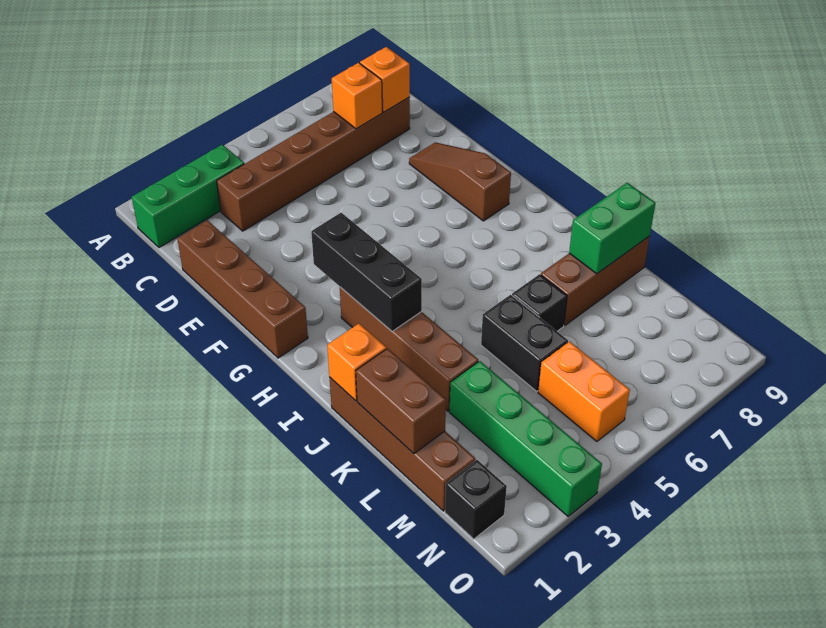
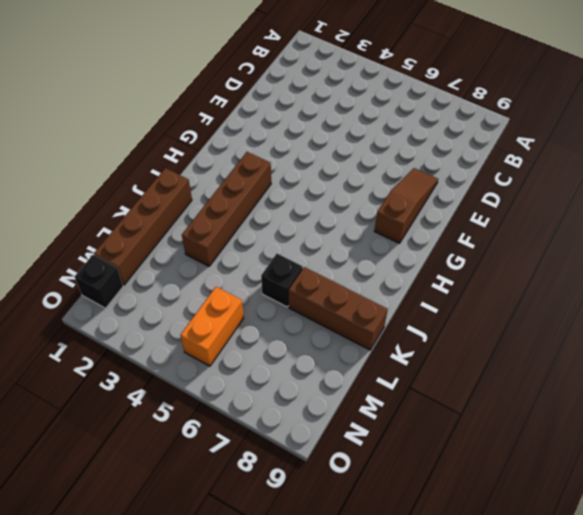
none -> green brick B1:B3 level 1
none -> brown brick C3:C8 level 1
none -> brown brick D1:G1 level 1

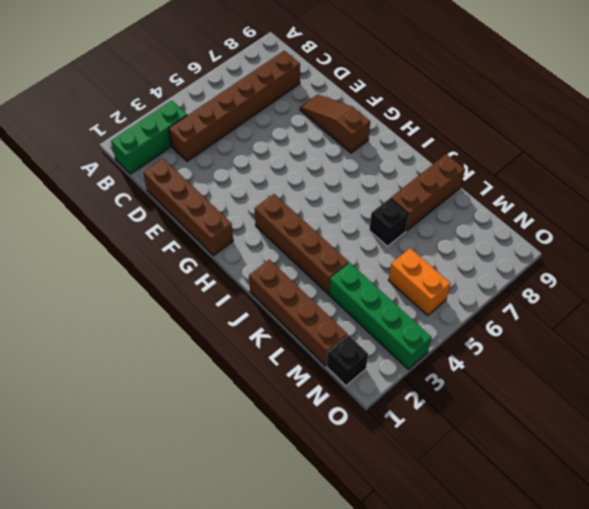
none -> black brick K5:L5 level 1
none -> orange brick C7 level 2
none -> orange brick C8 level 2

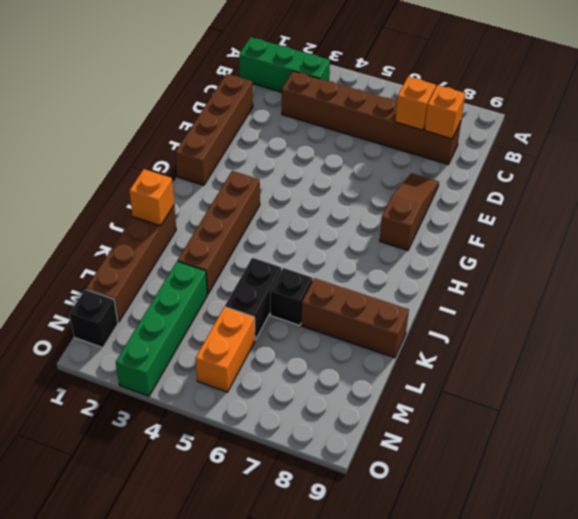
none -> black brick G3:I3 level 2
none -> brown brick K1:L1 level 2
none -> green brick K8:K9 level 2

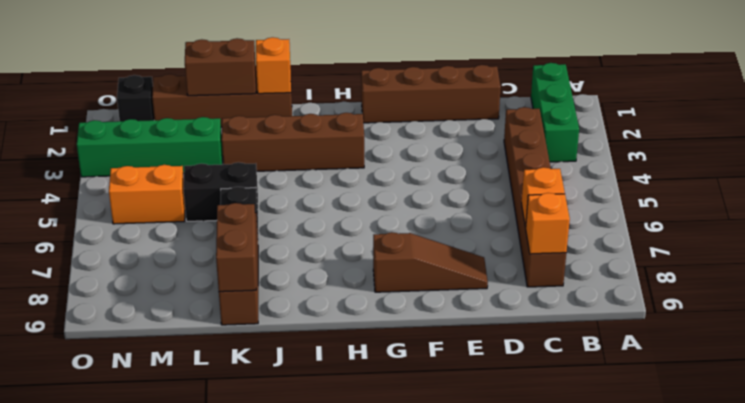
brown brick K8:K9 level 2 -> green brick K8:K9 level 2
none -> black brick G3:I3 level 2

